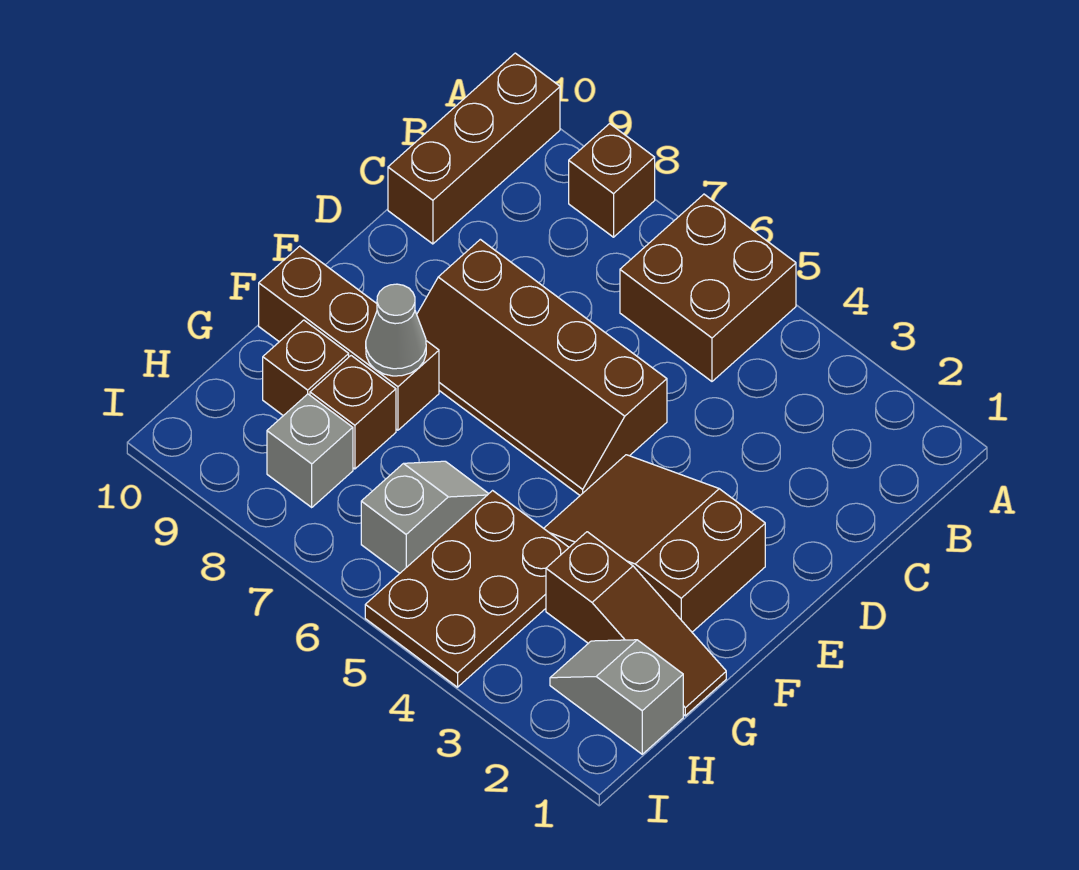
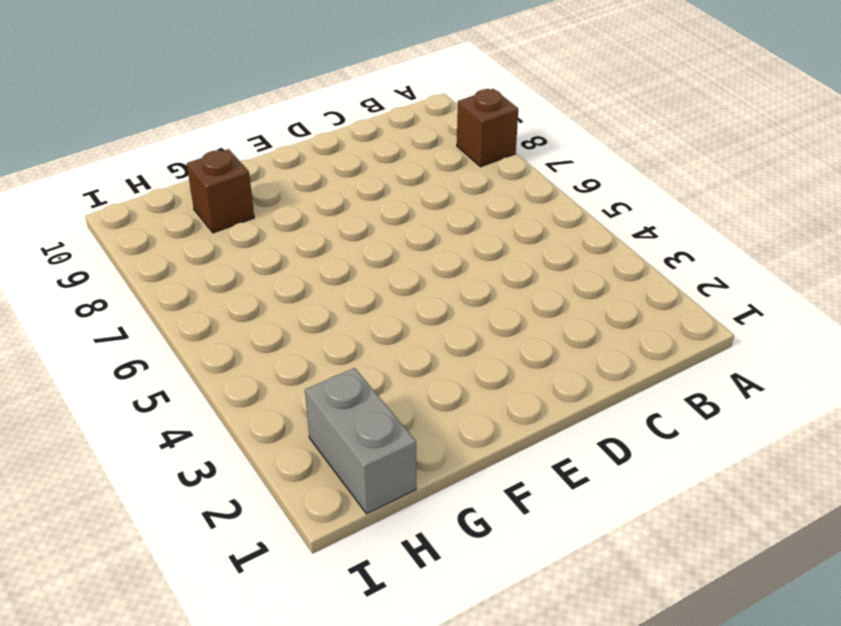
grey brick H1:H2 level 1 -> grey slope H1:H2 level 1 top 1
none -> brown brick A5:B6 level 1
none -> brown brick A10:C10 level 1
none -> brown slope D5:E8 level 1 top D

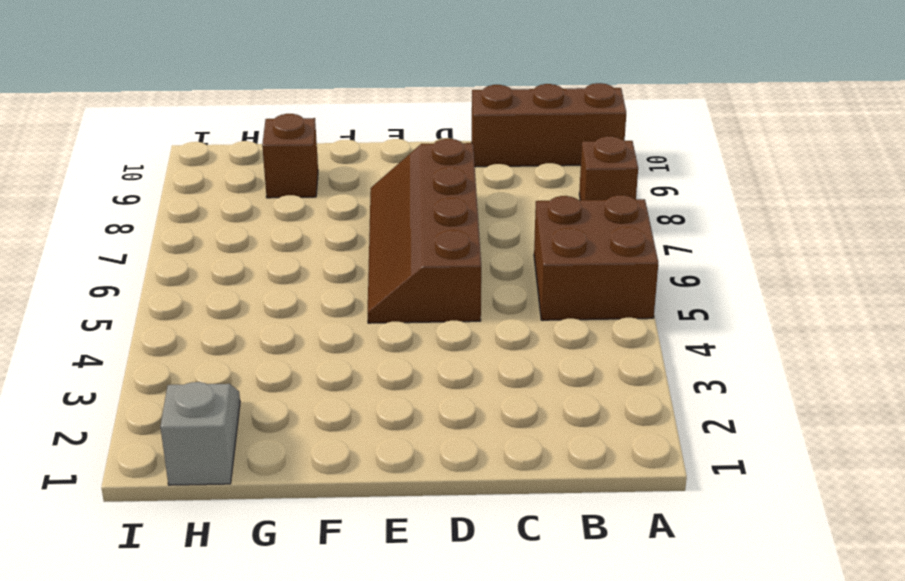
none -> brown slope E2:F4 level 1 top 2
none -> brown brick F8:F10 level 1
none -> brown slope G1:G3 level 1 top 3

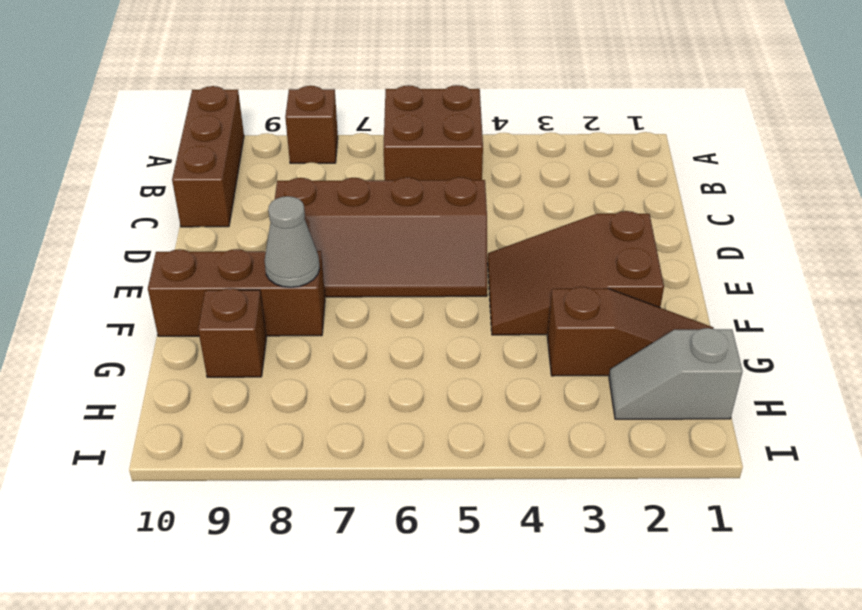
none -> brown plate G4:I5 level 1
none -> grey slope G6:H6 level 1 top H
none -> brown brick G8 level 1

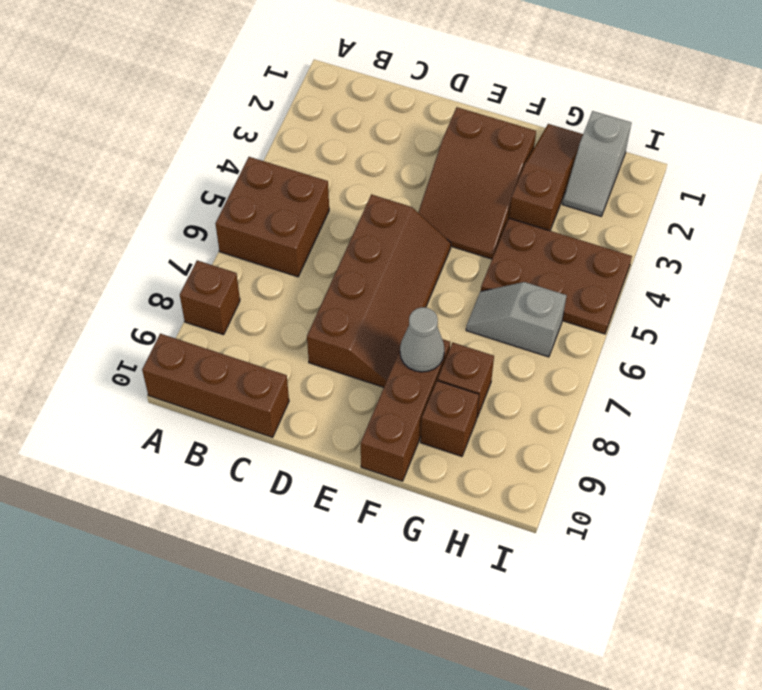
none -> grey brick H8 level 1

